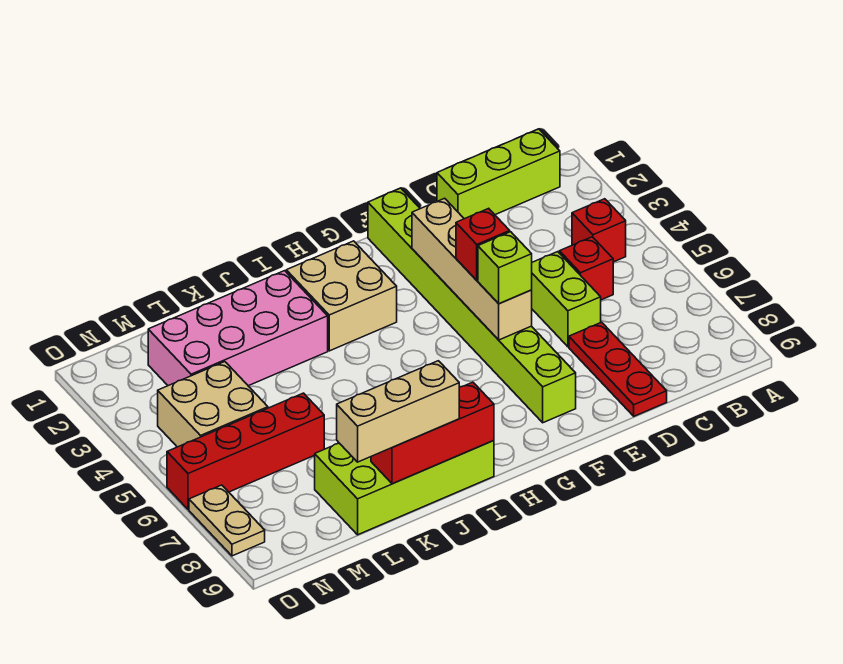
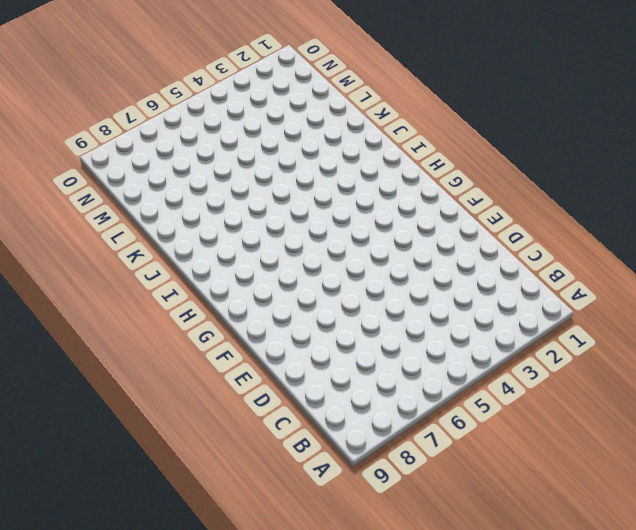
none -> lime brick B1:D1 level 1
none -> red brick B4 level 1
none -> red brick C5 level 1

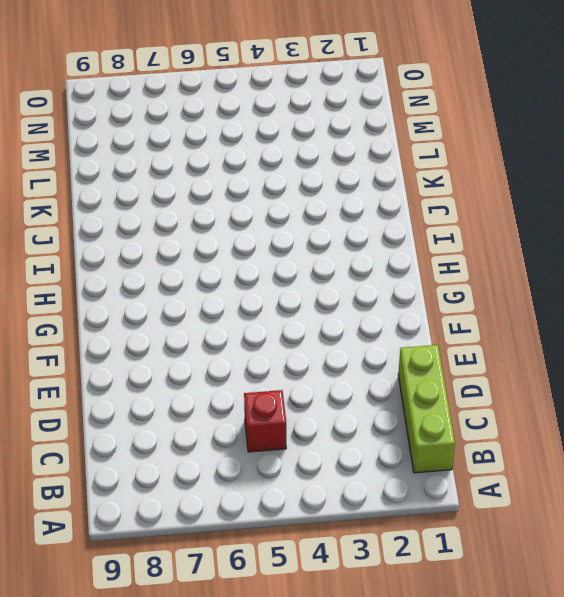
none -> red brick B4 level 1
none -> lime brick D5:D6 level 1
none -> red plate D7:D9 level 1

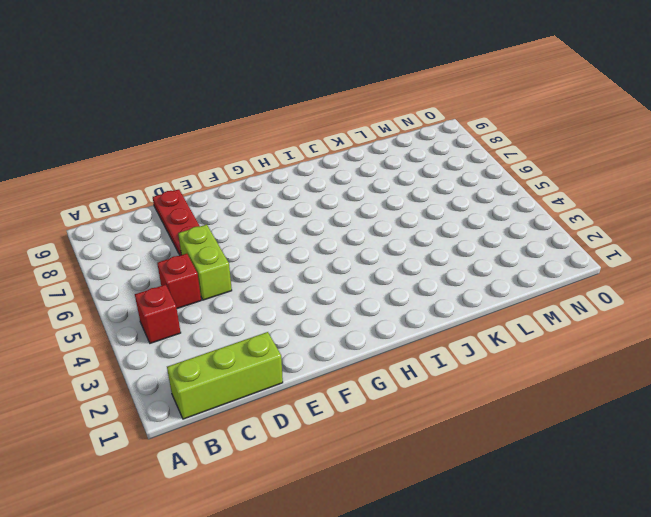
none -> lime brick F1:F8 level 1
none -> tan brick H2:I3 level 1
none -> lime brick I8:L9 level 1

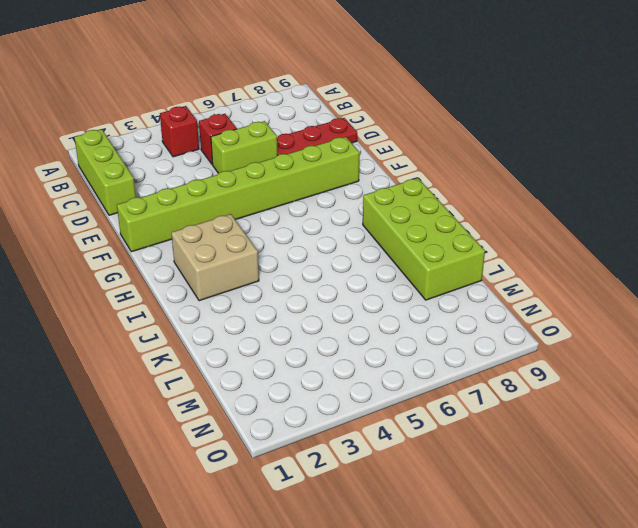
none -> pink brick J2:M3 level 1
none -> red brick L6:O6 level 1
none -> tan brick M4:N5 level 1

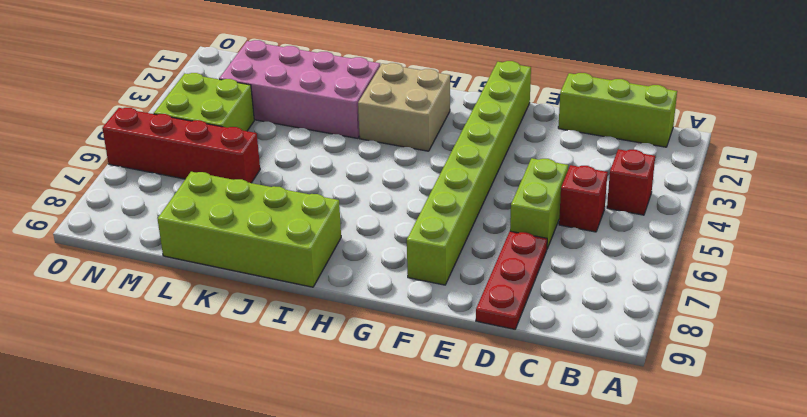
lime brick M4:N5 level 1 -> tan brick M4:N5 level 1
none -> tan plate O7:O8 level 1
none -> tan brick F3:F6 level 2
none -> red brick I9:K9 level 2

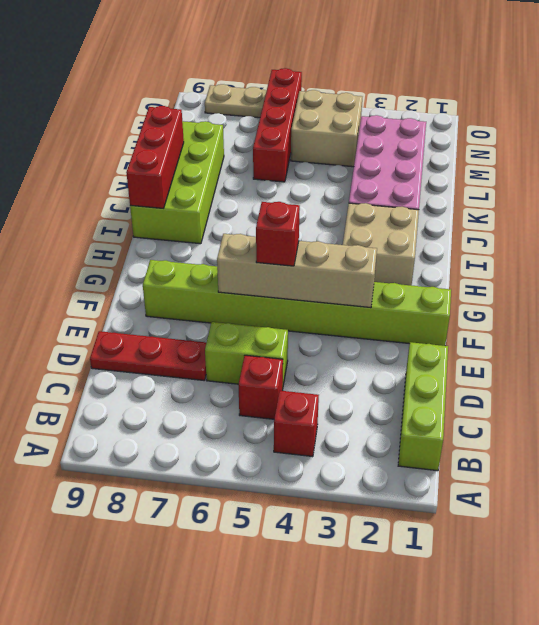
none -> lime brick F6 level 3
none -> tan brick J9:L9 level 3

